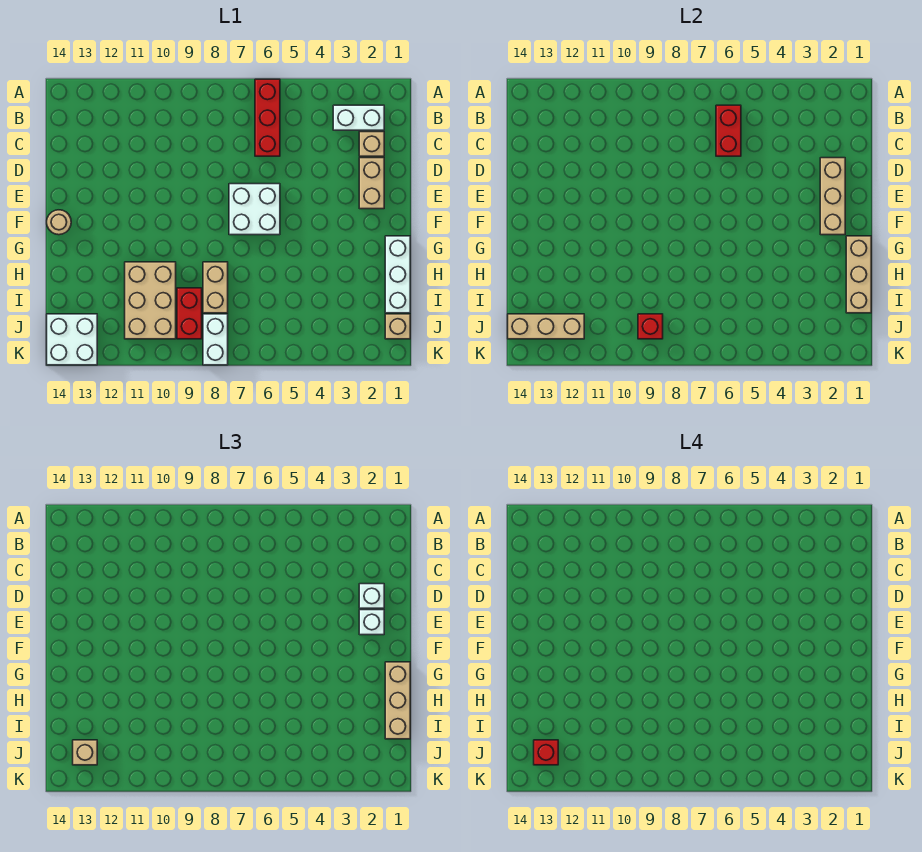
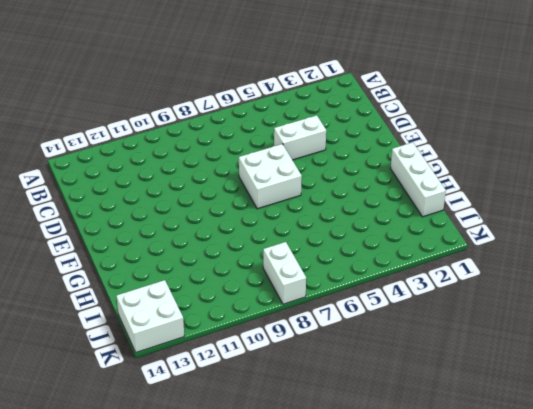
white brick D4:D5 level 1 -> white brick B2:B3 level 1
none -> red brick A6:C6 level 1
none -> tan brick C2 level 1
none -> tan brick D2:E2 level 1

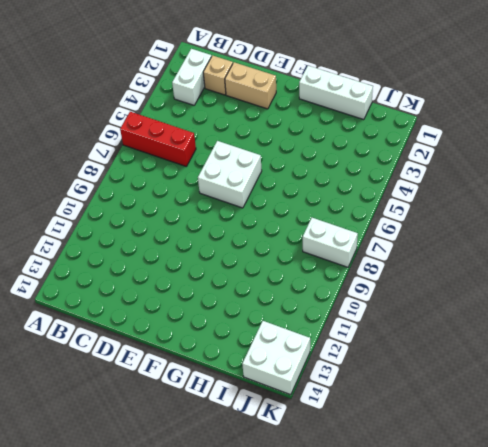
none -> tan round brick F14 level 1
none -> tan brick H8:I8 level 1
none -> tan brick H10:J11 level 1

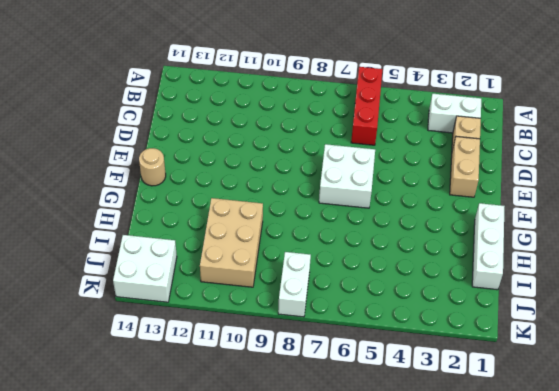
none -> tan brick H8:I8 level 1
none -> red brick I9:J9 level 1
none -> tan brick J1 level 1

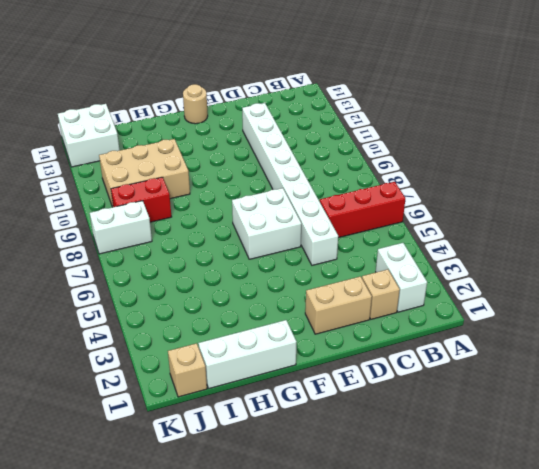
white brick D5:D12 level 1 -> none
none -> tan brick H8:I8 level 1
none -> red brick B6:C6 level 2
none -> tan brick D2:F2 level 2

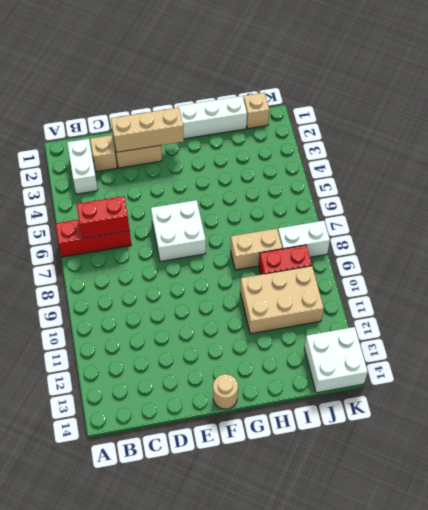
none -> tan brick G1:I1 level 2
none -> red brick J9 level 2
none -> tan brick J12:J14 level 2

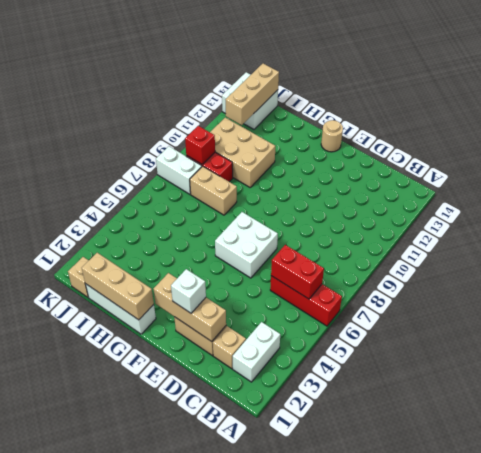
none -> white brick D2 level 3
none -> tan brick G1:I1 level 3
none -> tan brick J13 level 3

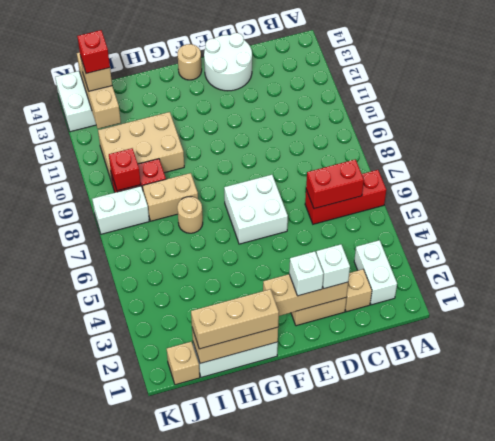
white round brick D13:E14 level 1 -> none
tan round brick H7 level 1 -> none

